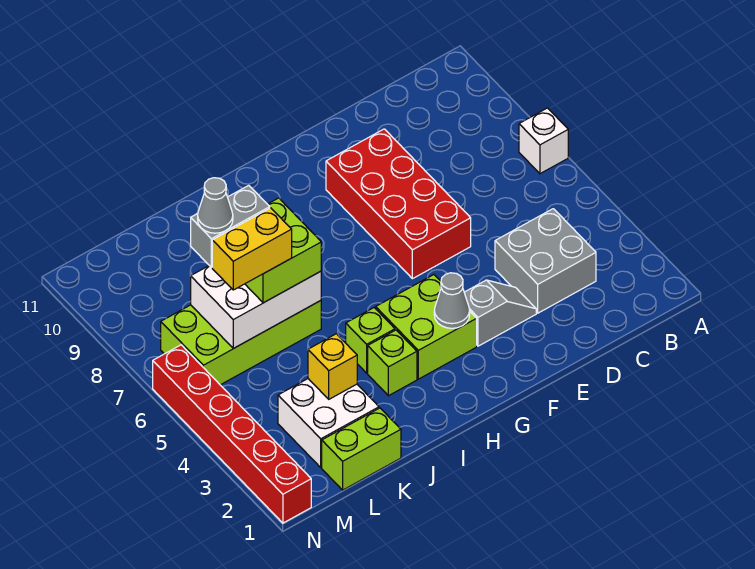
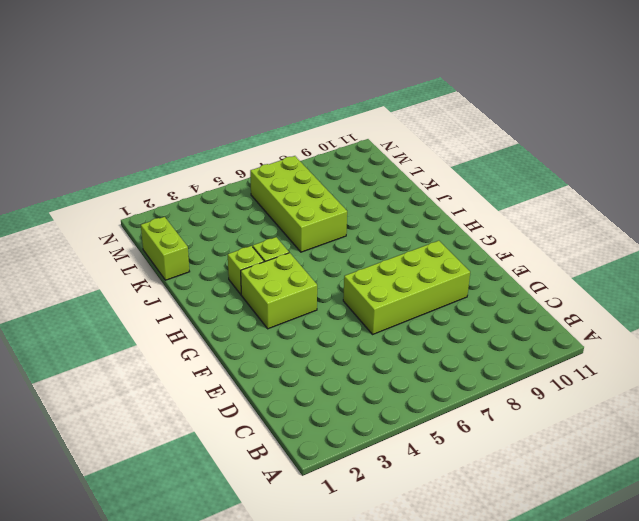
lime brick E6:F9 level 1 -> red brick E6:F9 level 1
none -> white brick A7 level 1
none -> grey brick C3:D4 level 1
none -> grey slope E3:F3 level 1 top F

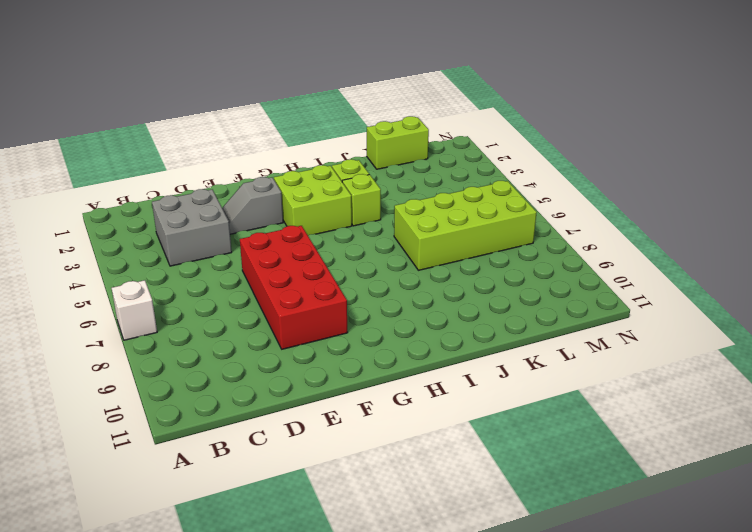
none -> white brick K2:L3 level 1
none -> red brick N1:N6 level 1
none -> grey cone G3 level 2

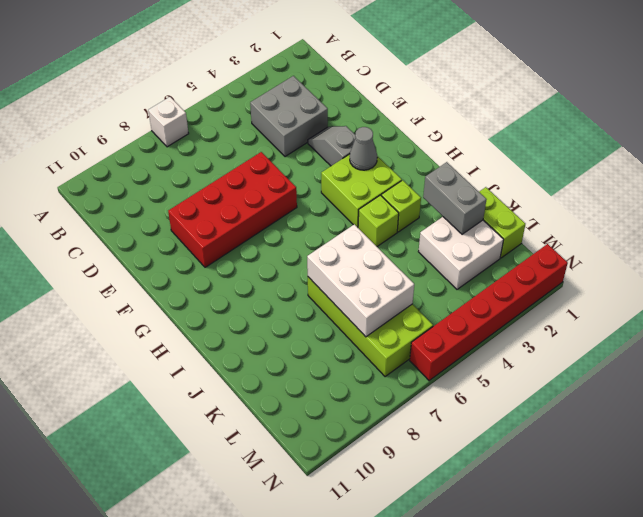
grey brick J2:K2 level 2 -> grey brick K7:L7 level 4
none -> yellow brick K3 level 2
none -> lime brick J6:K7 level 3
none -> yellow brick K6:L6 level 4

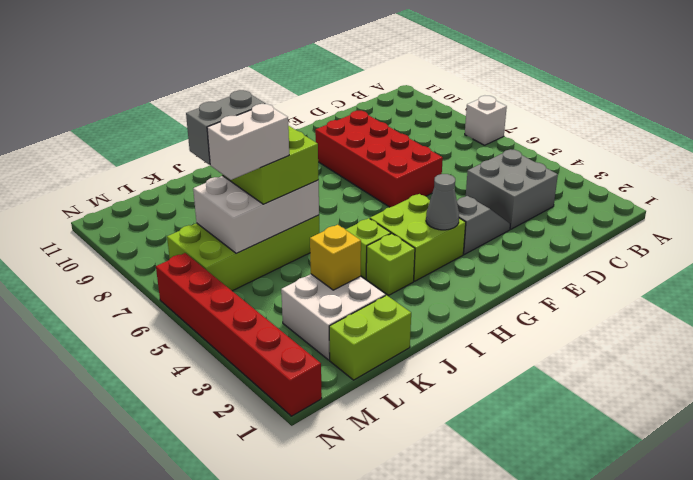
white brick K6:L6 level 4 -> yellow brick K6:L6 level 4
none -> grey cone L7 level 5

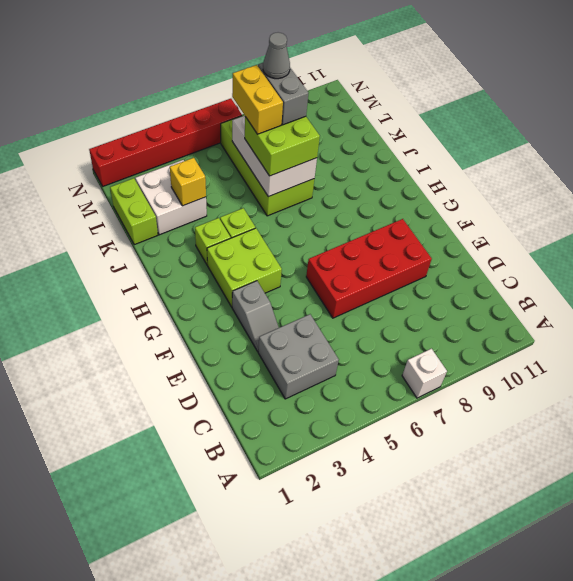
none -> grey cone G3 level 2

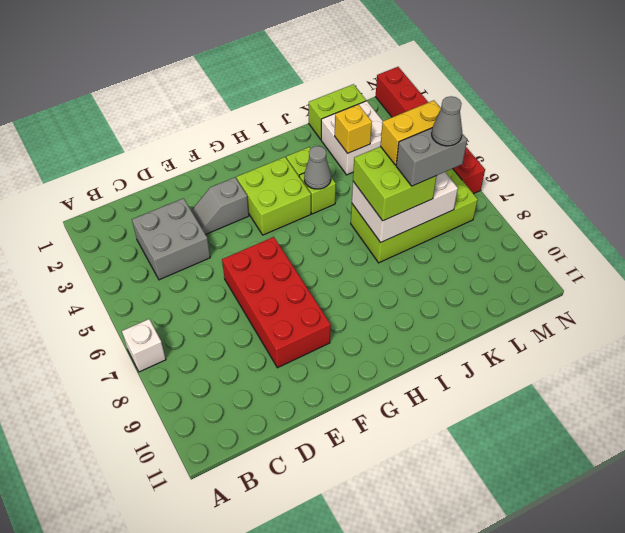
grey cone I4 level 2 -> grey cone G3 level 2

